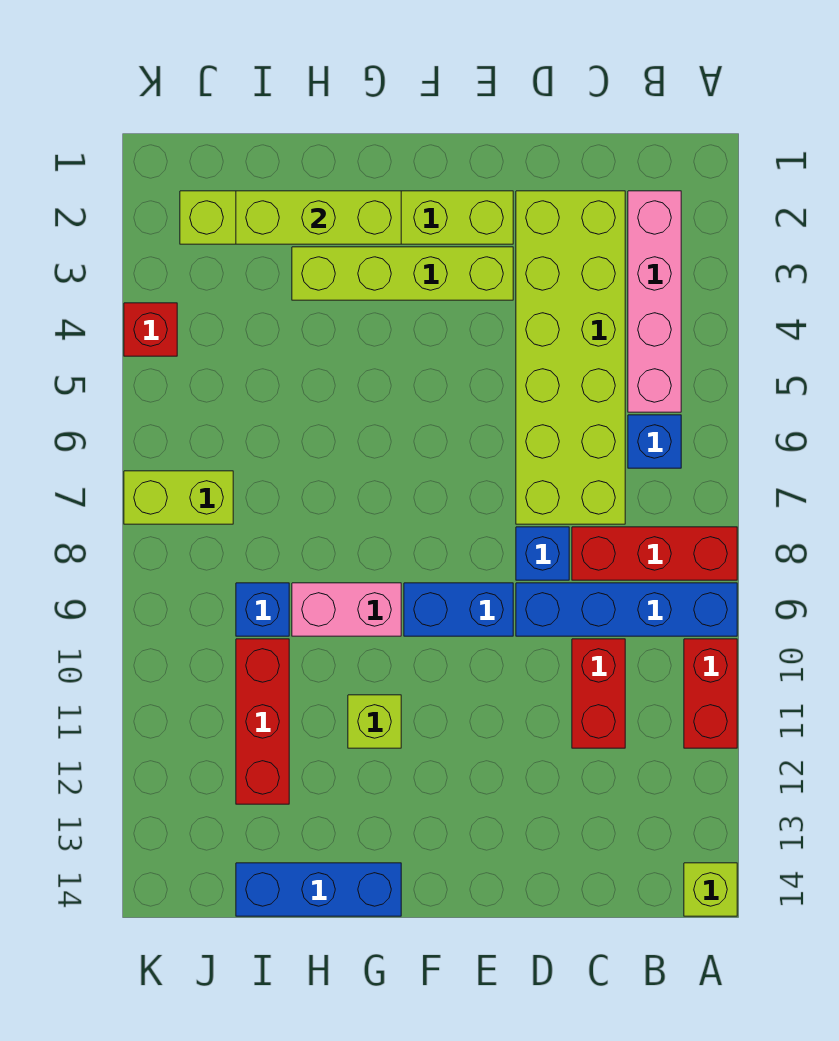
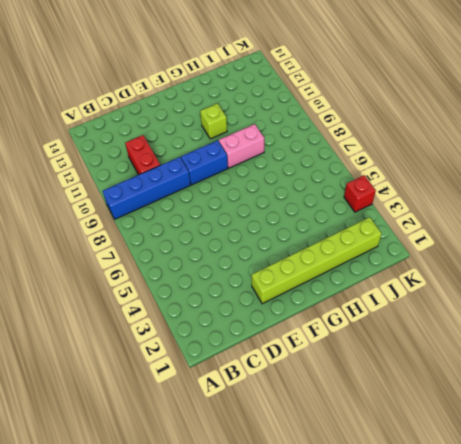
none -> red brick A8:C8 level 1
none -> red brick A10:A11 level 1
none -> lime brick A14 level 1

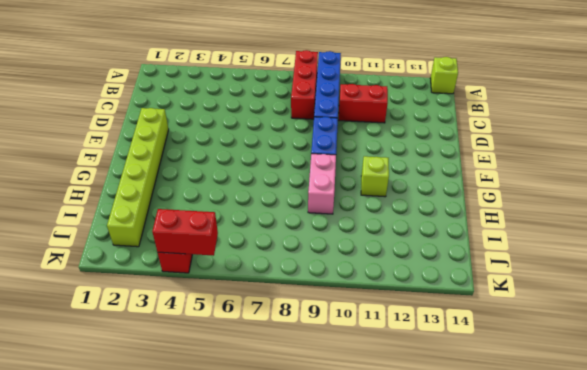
red brick K4:K5 level 2 -> red brick A10:A11 level 1
none -> pink brick B2:B5 level 1
none -> blue brick B6 level 1
none -> lime brick C2:D7 level 1

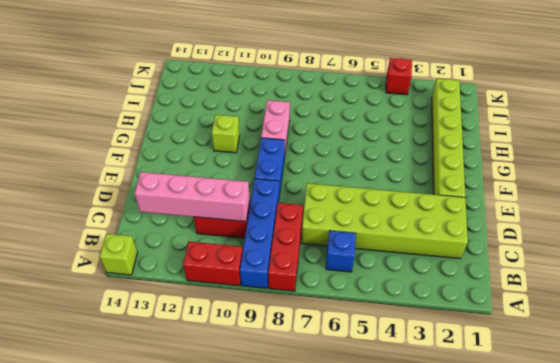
pink brick C10:C13 level 2 -> pink brick B2:B5 level 1
none -> blue brick D8 level 1
none -> lime brick E3:H3 level 1
none -> blue brick G14:I14 level 1

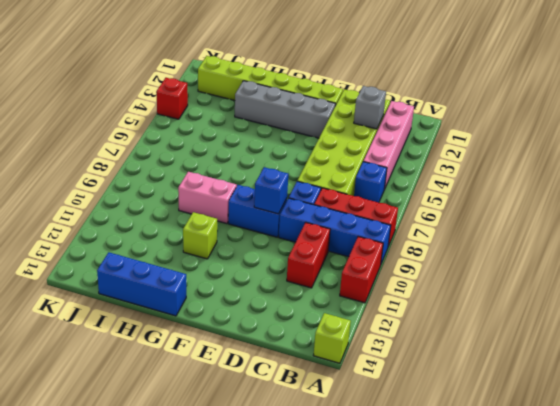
grey brick C3 level 2 -> none
grey brick E3:H3 level 1 -> lime brick E3:H3 level 1
blue brick E9 level 2 -> blue brick I9 level 1
none -> red brick I10:I12 level 1
none -> lime brick J7:K7 level 1
none -> lime brick G2:I2 level 2

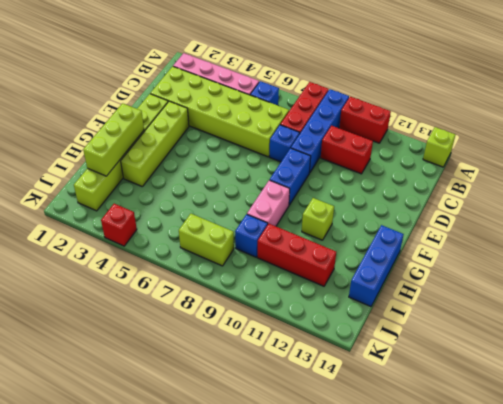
lime brick J7:J8 level 1 -> lime brick J7:K7 level 1

